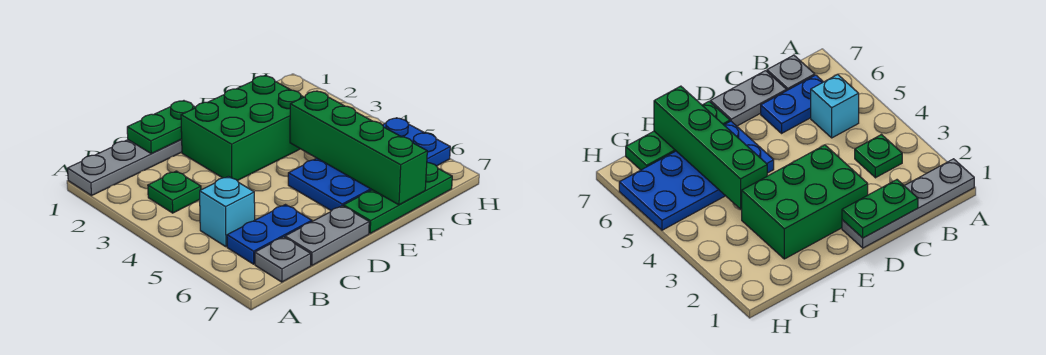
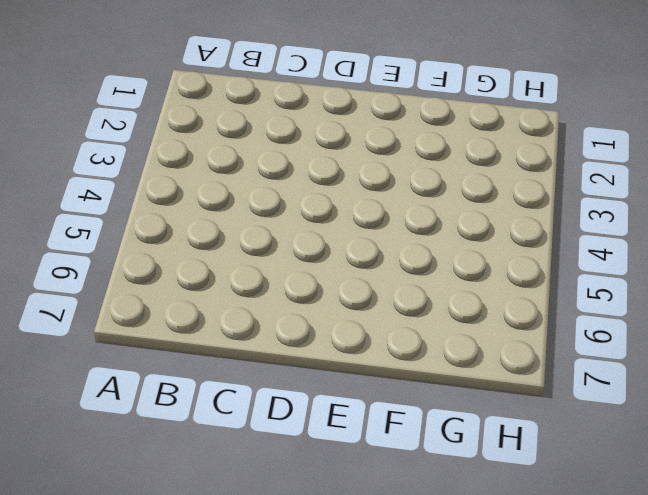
none -> grey plate A1:D1 level 1
none -> green plate B3 level 1

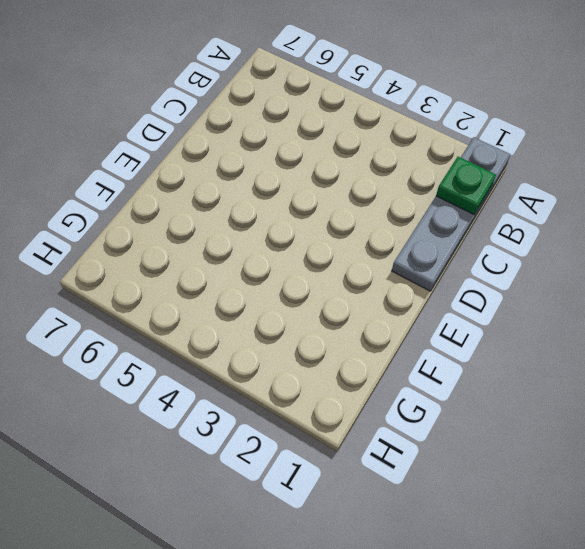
green plate B1 level 2 -> green plate B3 level 1
none -> cyan brick B5 level 1
none -> blue plate B6:C6 level 1

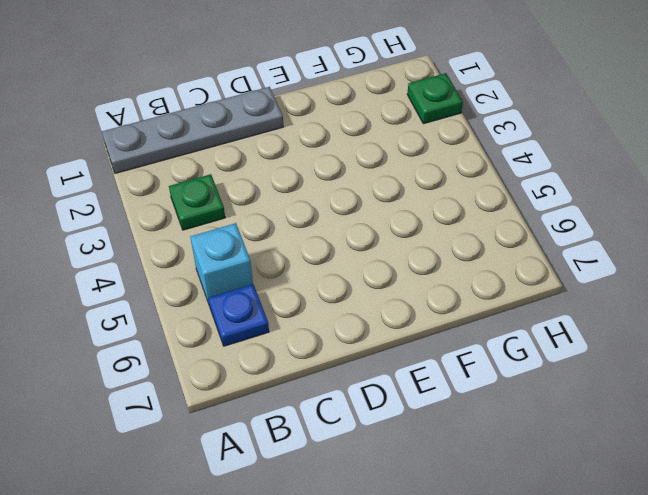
blue plate B6 level 1 -> blue plate B6:C6 level 1
green plate H2 level 1 -> none
none -> grey plate B7 level 1
none -> grey plate C7:D7 level 1

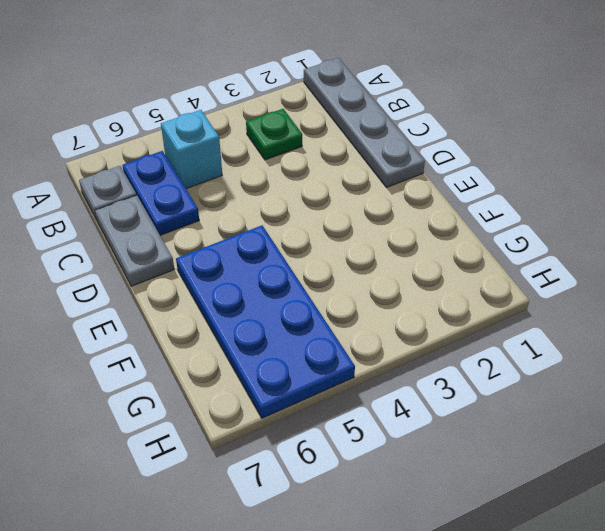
none -> green brick D2:F3 level 1
none -> green plate E7:G7 level 1

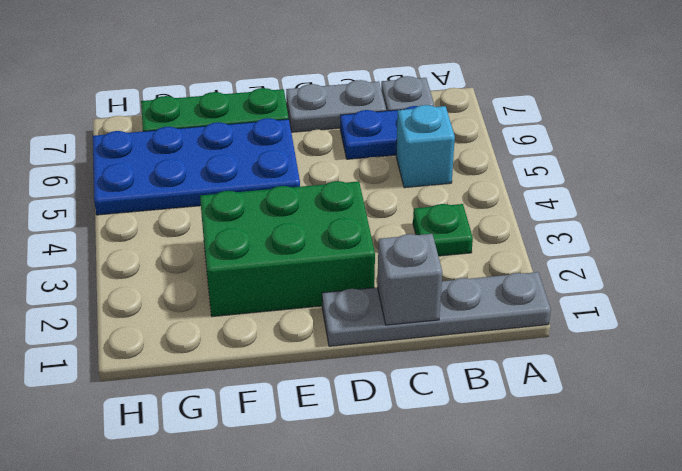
grey brick C1 level 2 -> green plate C1:D1 level 2
none -> green brick F4:F7 level 2

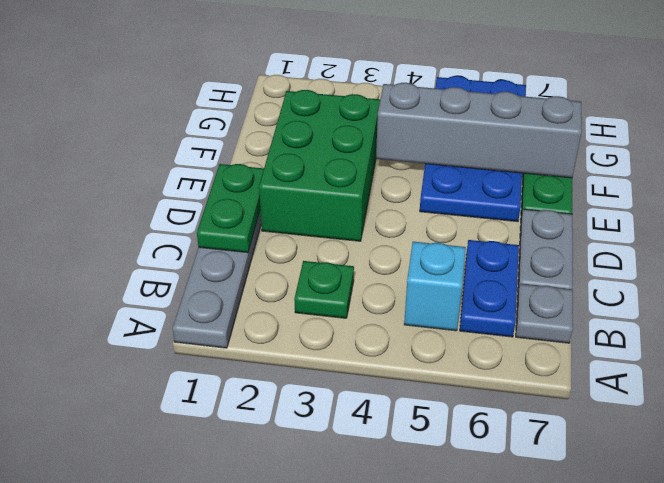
grey brick F4:F7 level 2 -> green brick F4:F7 level 2

